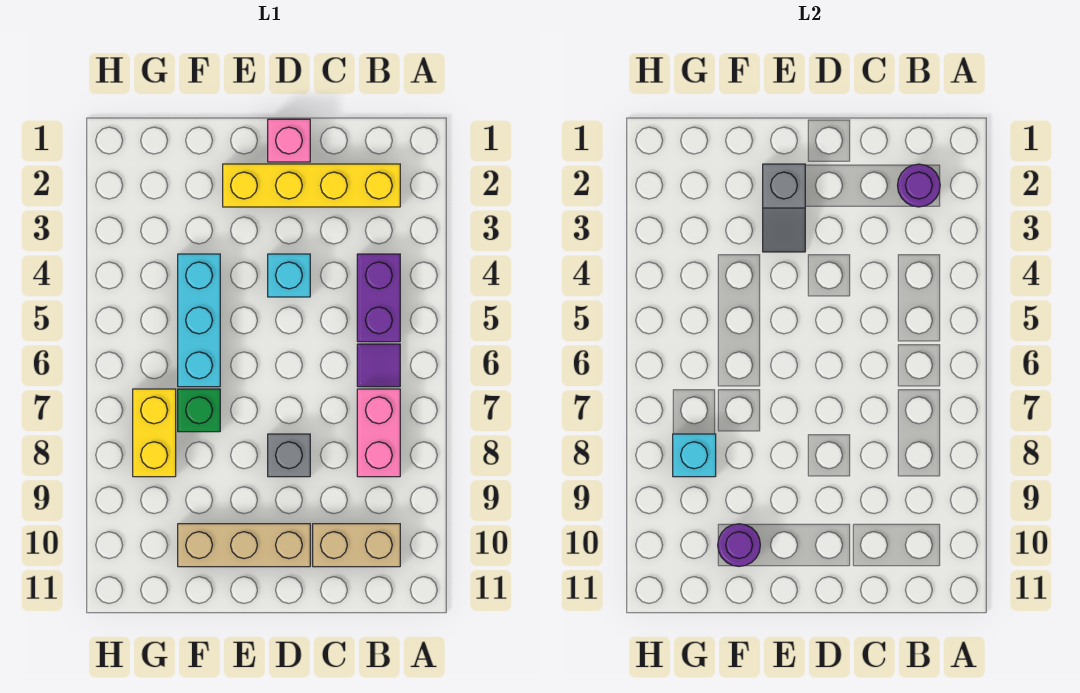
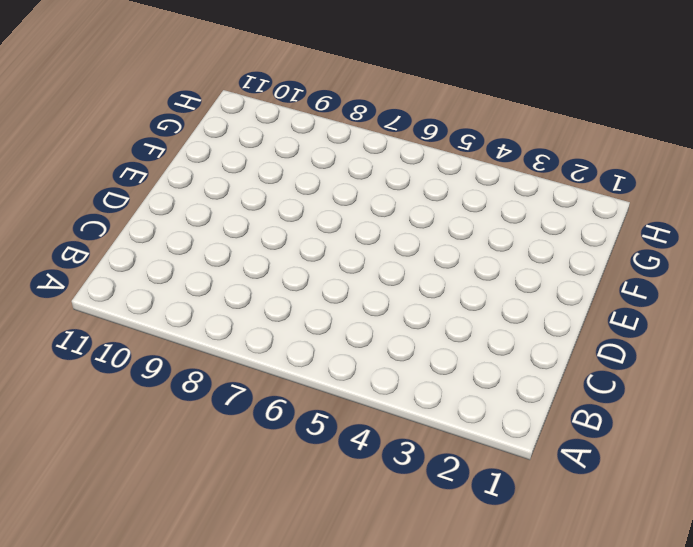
none -> yellow brick B2:E2 level 1
none -> purple brick B4:B5 level 1
none -> purple tile B6 level 1

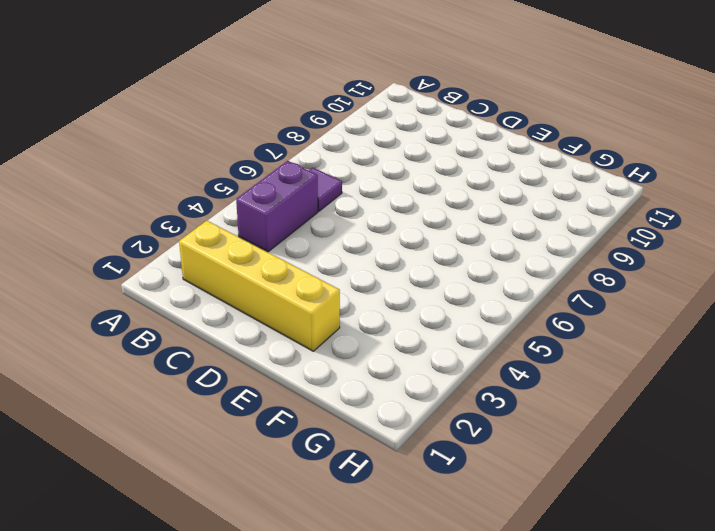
none -> pink brick B7:B8 level 1
none -> tan brick B10:C10 level 1
none -> pink brick D1 level 1

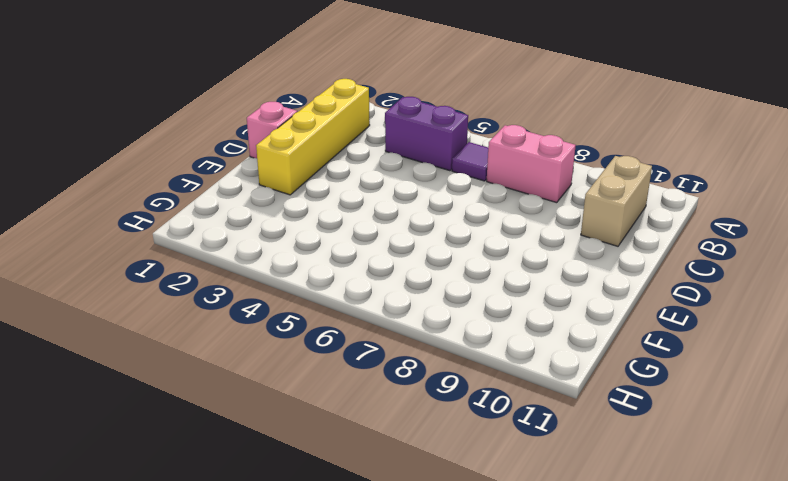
none -> cyan brick D4 level 1
none -> grey brick D8 level 1
none -> tan brick D10:F10 level 1

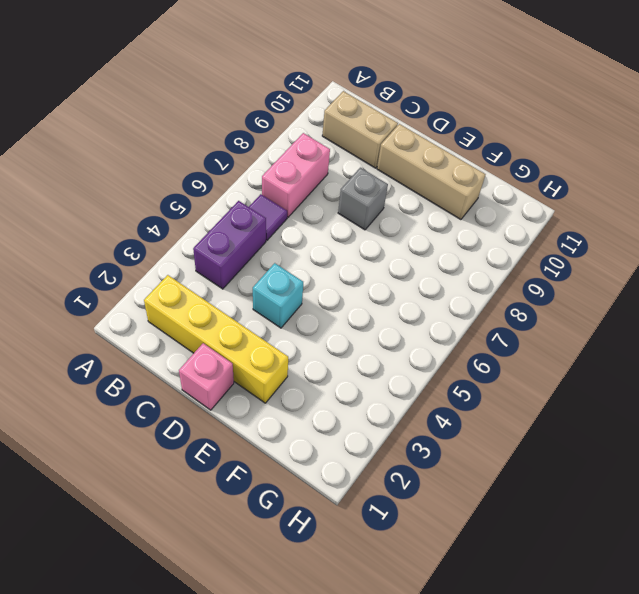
none -> cyan brick F4:F6 level 1
none -> green brick F7 level 1
none -> yellow brick G7:G8 level 1

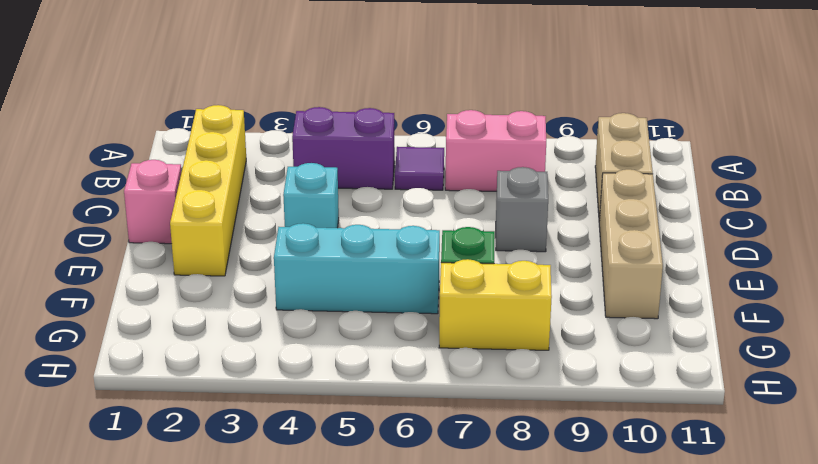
none -> purple round brick B2 level 2
none -> grey slope E2:E3 level 2 top 2
none -> purple round brick F10 level 2

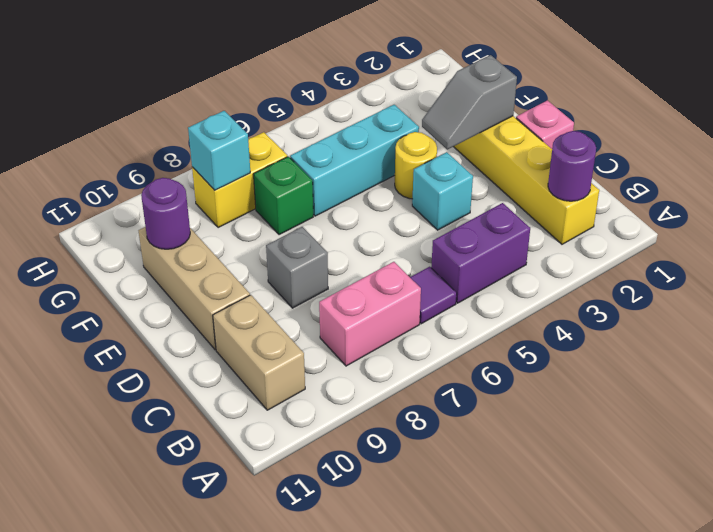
yellow round brick E4 level 1 -> none

